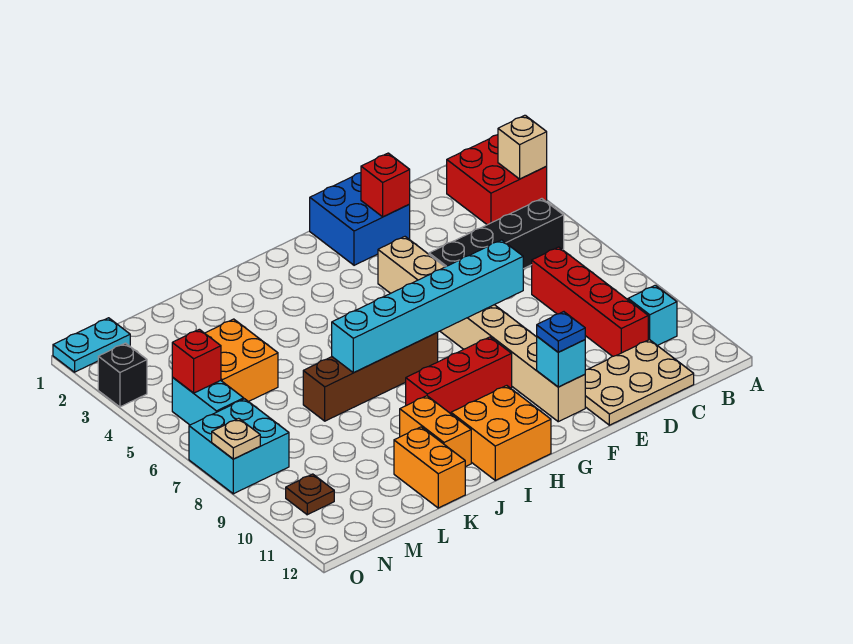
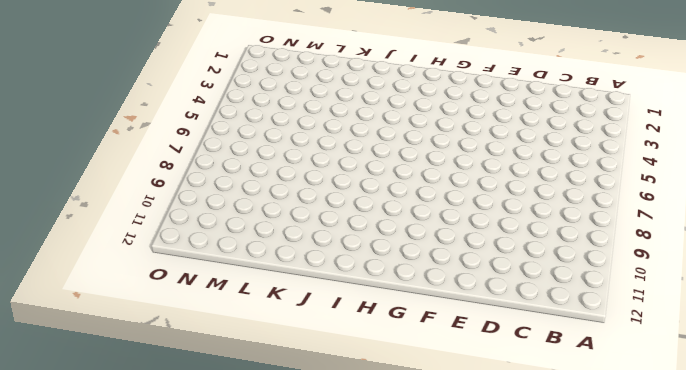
none -> red brick A2:B3 level 1
none -> black brick B5:E5 level 1
none -> cyan brick B10 level 1

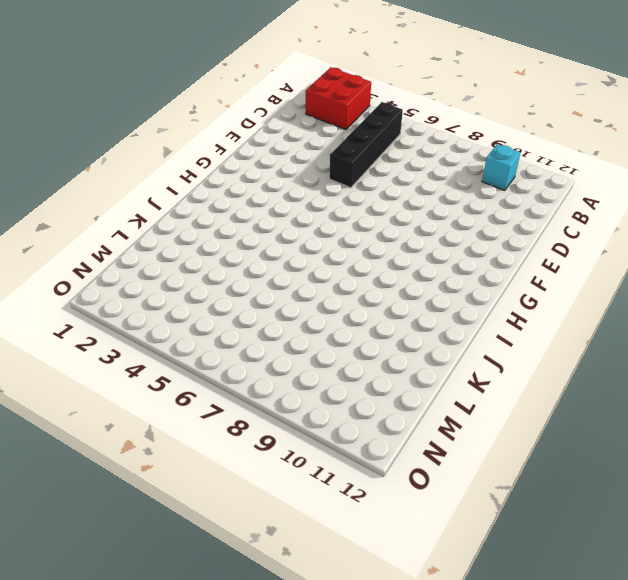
none -> red brick C7:C10 level 1
none -> tan plate C11:E12 level 1
none -> blue brick E1:F2 level 1

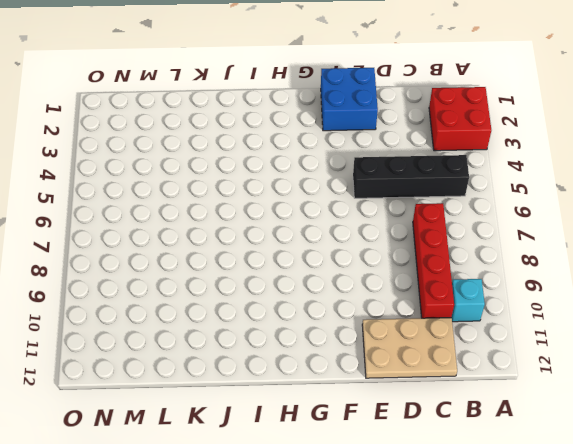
none -> tan brick F4:F11 level 1
none -> red brick G9:I9 level 1
none -> brown brick H7:K7 level 1

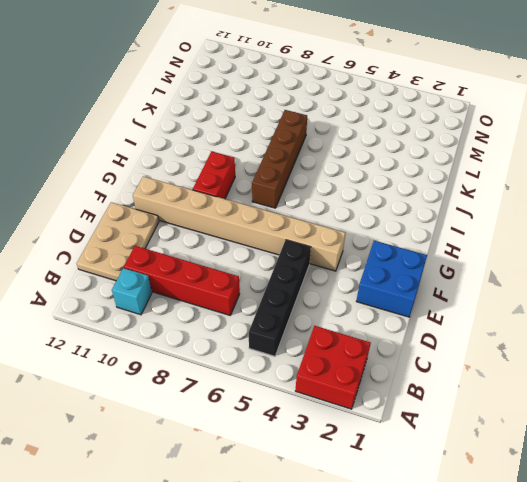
red brick G9:H9 level 1 -> red brick G9:I9 level 1
none -> orange brick H11:I12 level 1
none -> orange brick J10:J11 level 1
none -> orange brick K11:K12 level 1

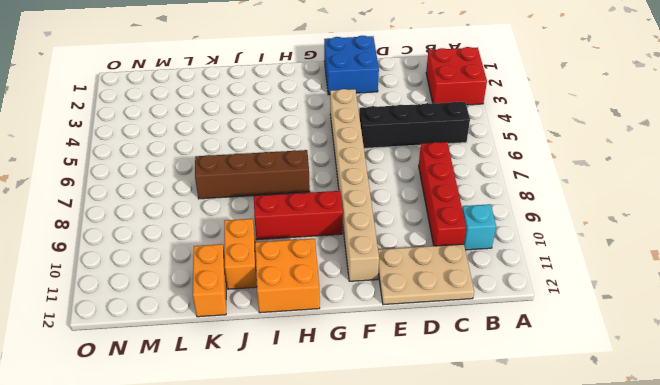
none -> orange brick L4:M5 level 1
none -> cyan plate N1:O1 level 1
none -> cyan brick N5:N6 level 1

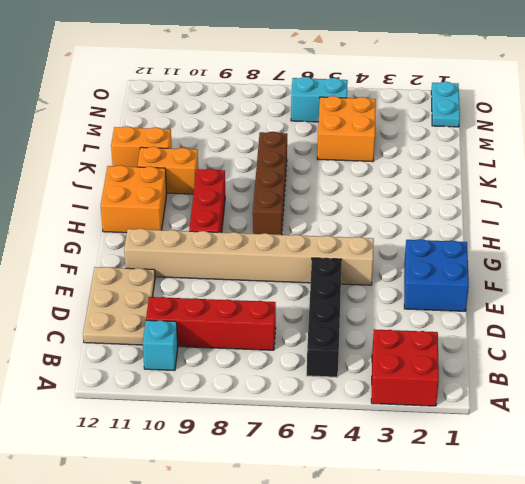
none -> cyan brick N7:O8 level 1
none -> brown plate N10 level 1
none -> black brick O3 level 1

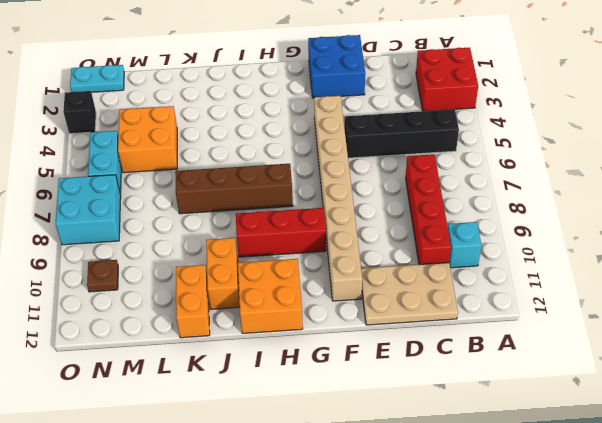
none -> tan brick A3 level 2
none -> red brick E2 level 2
none -> cyan brick E7:J7 level 2

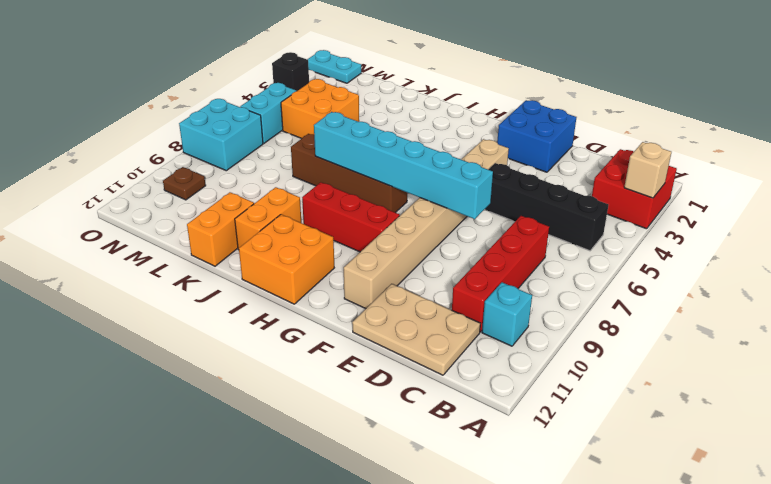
none -> red brick E2 level 2
none -> cyan brick F11 level 2
none -> red brick N5 level 2

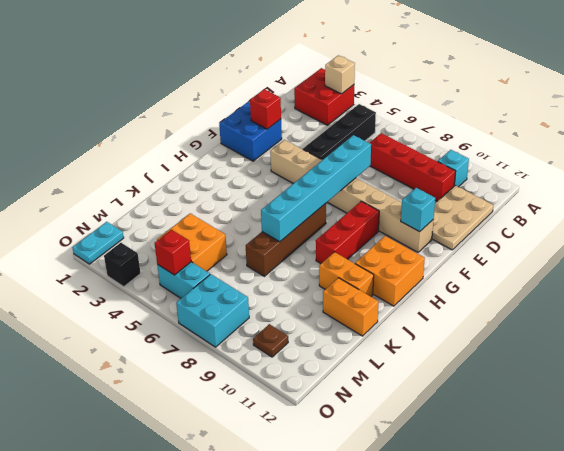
none -> tan plate O8 level 2
none -> blue plate F11 level 3

